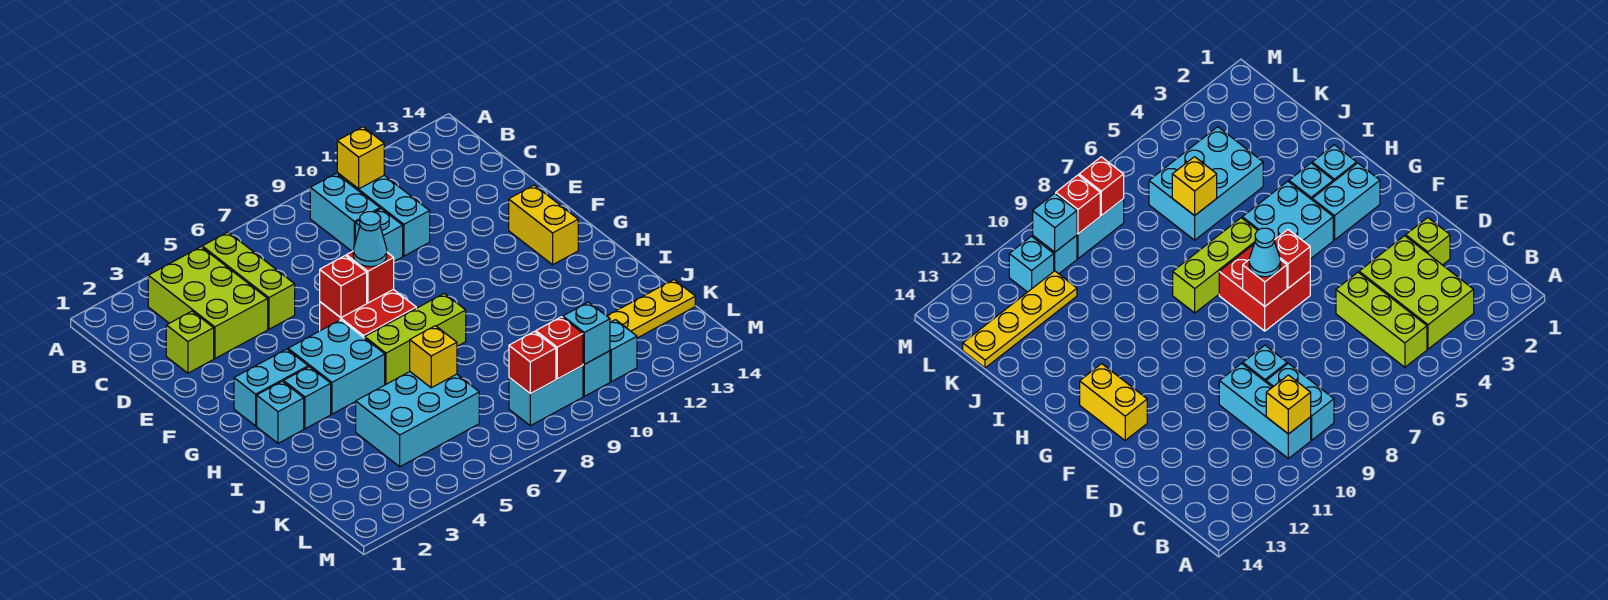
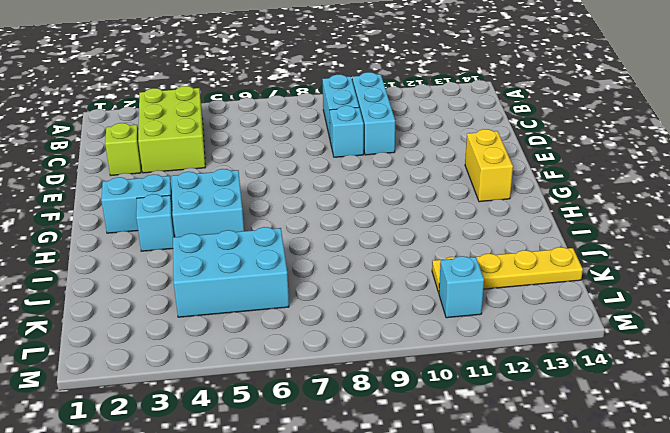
none -> lime brick B5:D5 level 1
none -> red brick F6:G7 level 1
none -> cyan brick H2 level 1

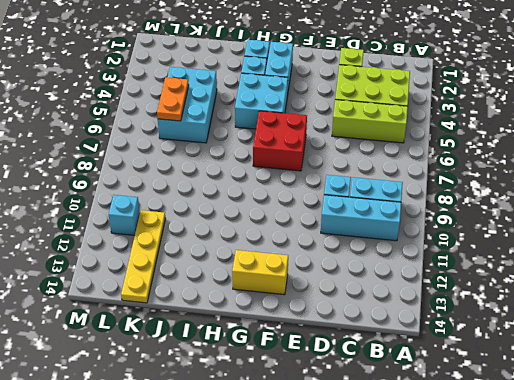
orange plate K5:K6 level 2 -> none
none -> lime brick H6:H8 level 1
none -> cyan brick L8:L9 level 1
none -> cyan brick L10 level 1

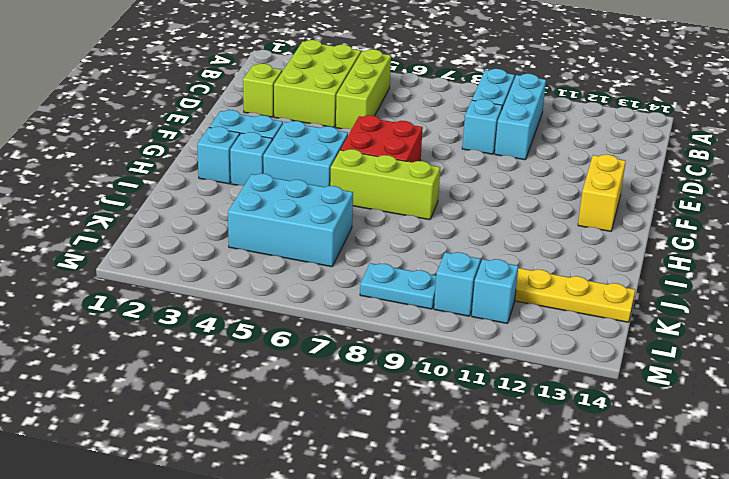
cyan plate L8:L9 level 1 -> cyan brick L8:L9 level 1
none -> yellow brick B10 level 2
none -> red brick F6 level 2
none -> red brick F7 level 2

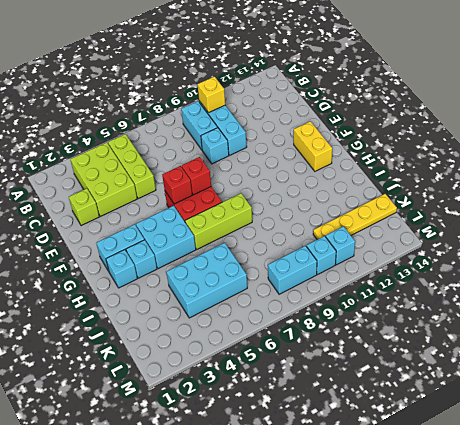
none -> yellow brick J6 level 2
none -> red brick L8 level 2
none -> red brick L9 level 2

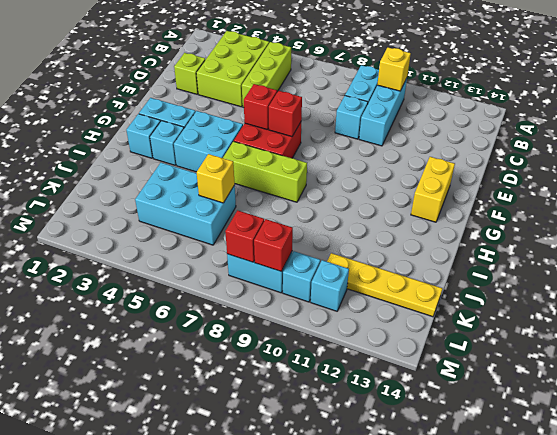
none -> cyan brick L10 level 2
none -> cyan cone F7 level 3

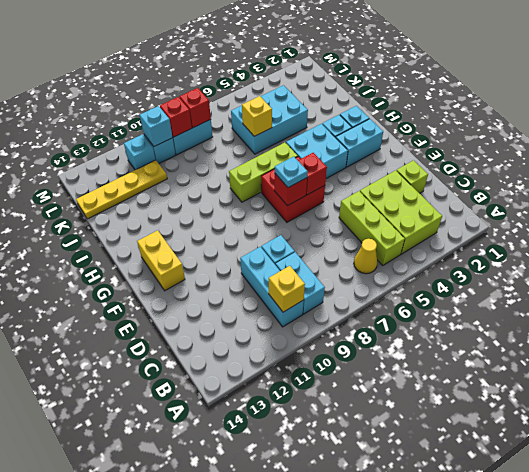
yellow cone B6 level 1 -> none
cyan plate F7 level 3 -> cyan cone F7 level 3

